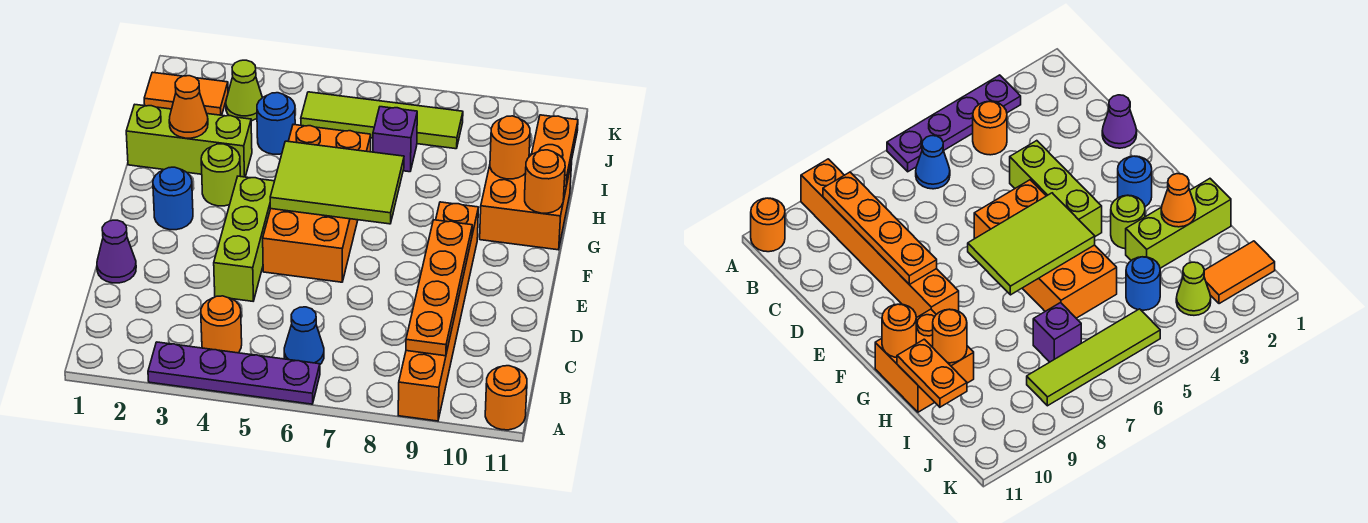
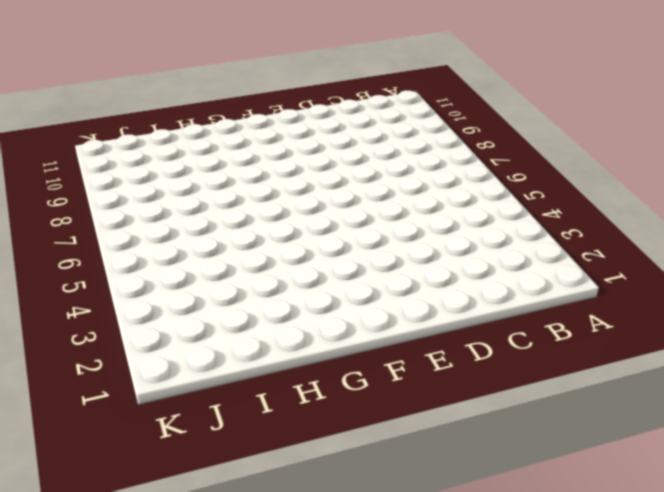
none -> purple plate A3:A6 level 1
none -> orange brick A9:F9 level 1
none -> orange round brick A11 level 1

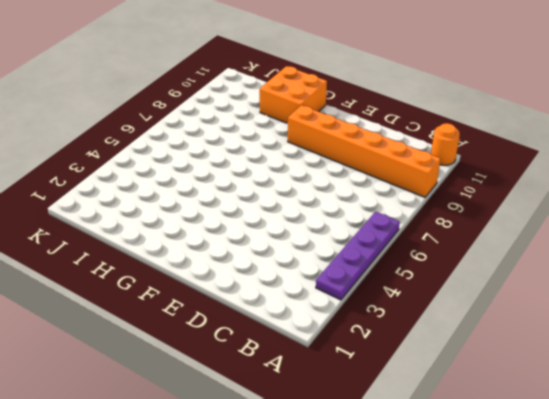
none -> orange round brick B4 level 1
none -> blue cone B6 level 1
none -> purple cone D1 level 1

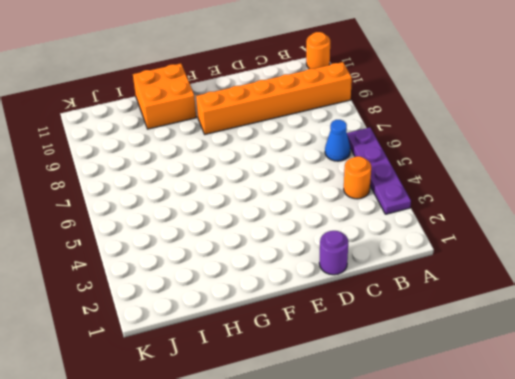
purple round brick D1 level 1 -> purple cone D1 level 1
none -> lime brick D4:F4 level 1
none -> orange brick E5:H6 level 1
none -> blue round brick F2 level 1

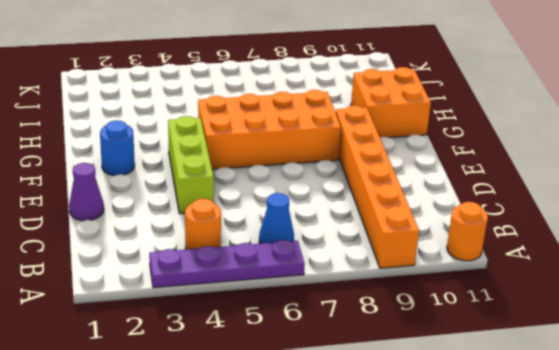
orange brick F5:G8 level 1 -> orange brick E5:H6 level 1
none -> lime round brick G3 level 1
none -> lime brick H1:H3 level 1
none -> blue round brick I4 level 1

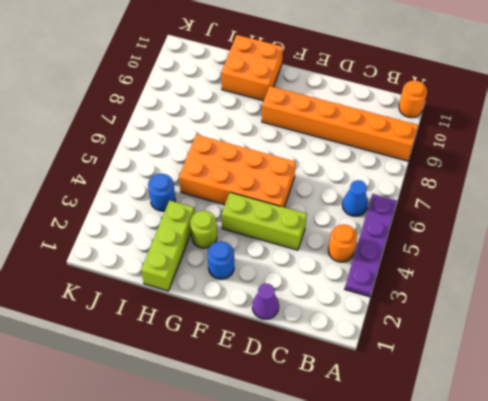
none -> purple brick I7 level 1
none -> orange tile J1:J2 level 1
none -> lime cone J3 level 1

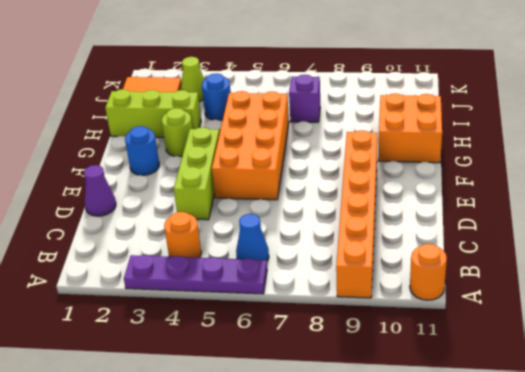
none -> lime tile J5:J8 level 1
none -> orange plate B9:E9 level 2
none -> lime tile F5:G7 level 2

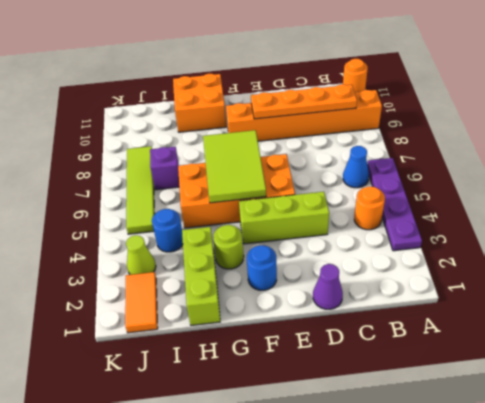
none -> orange round brick G11 level 2
none -> orange cone H2 level 2
none -> orange round brick H10 level 2

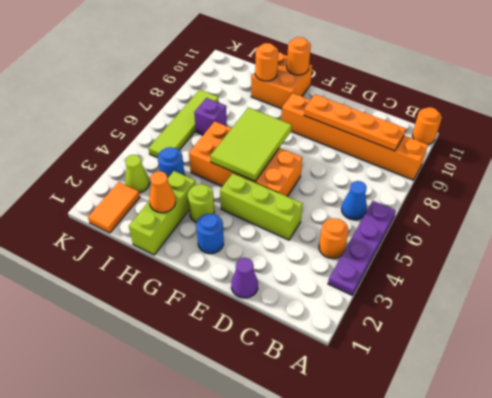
none -> orange plate H11:I11 level 2

